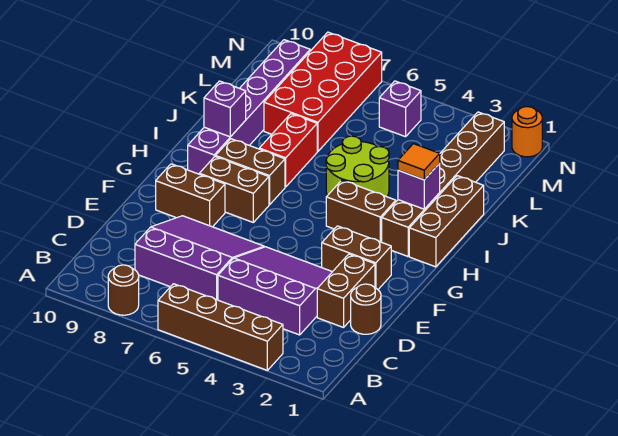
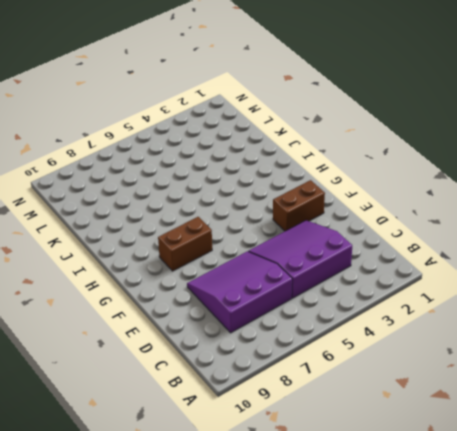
none -> brown brick A3:A6 level 1
none -> brown round brick A8 level 1
none -> brown round brick D1 level 1

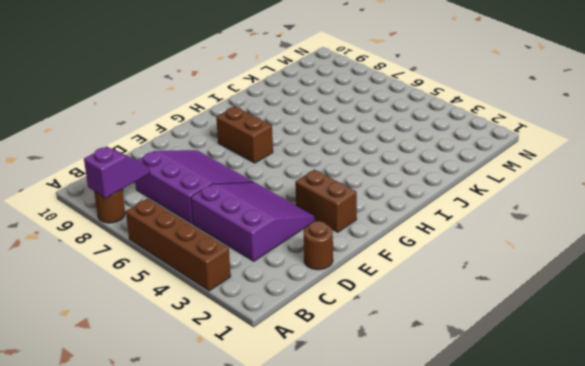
purple slope A8:B8 level 2 top A -> none
none -> brown brick D2:E2 level 1
none -> brown brick F8:F9 level 1
none -> brown brick H1:J1 level 1

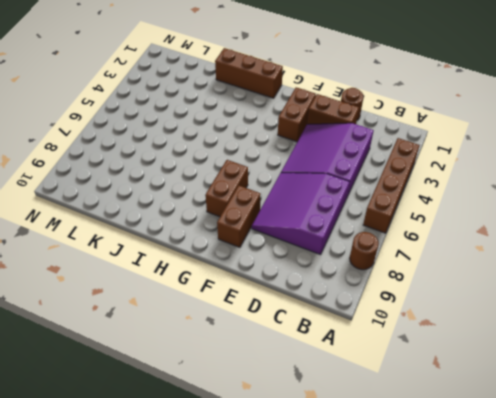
none -> brown brick H2:M2 level 1
none -> brown brick H3:H4 level 1
none -> brown brick H7:H8 level 1

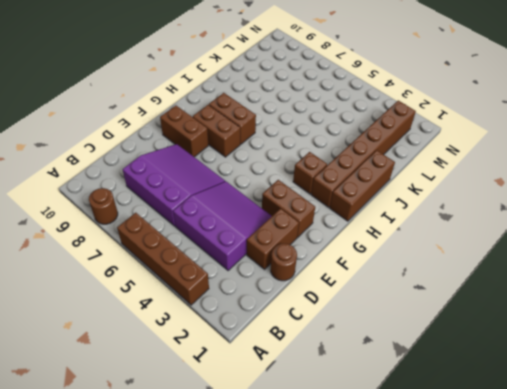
brown brick H3 level 1 -> brown brick H3:H4 level 1
none -> purple brick H9:M9 level 1
none -> lime round brick I4:J5 level 1
none -> red brick I7:J7 level 1

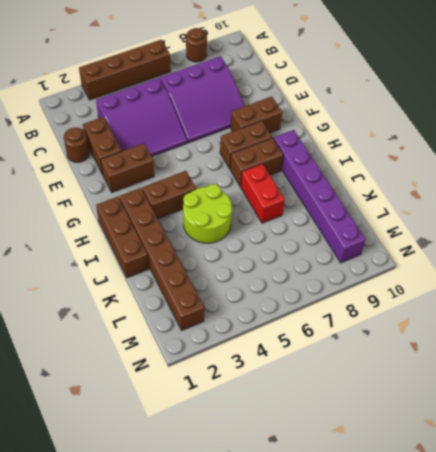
none -> red brick K7:N8 level 1
none -> purple brick M5 level 1
none -> orange round brick N1 level 1

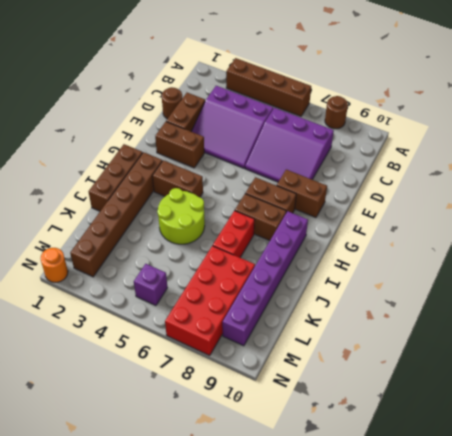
none -> purple brick I2 level 2
none -> purple brick I9 level 2
none -> orange tile I2 level 3

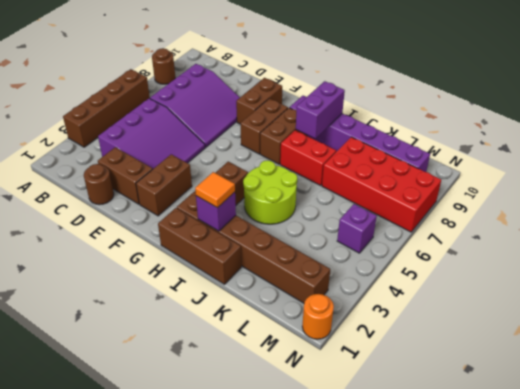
purple brick I8:I9 level 2 -> purple brick I9 level 2

